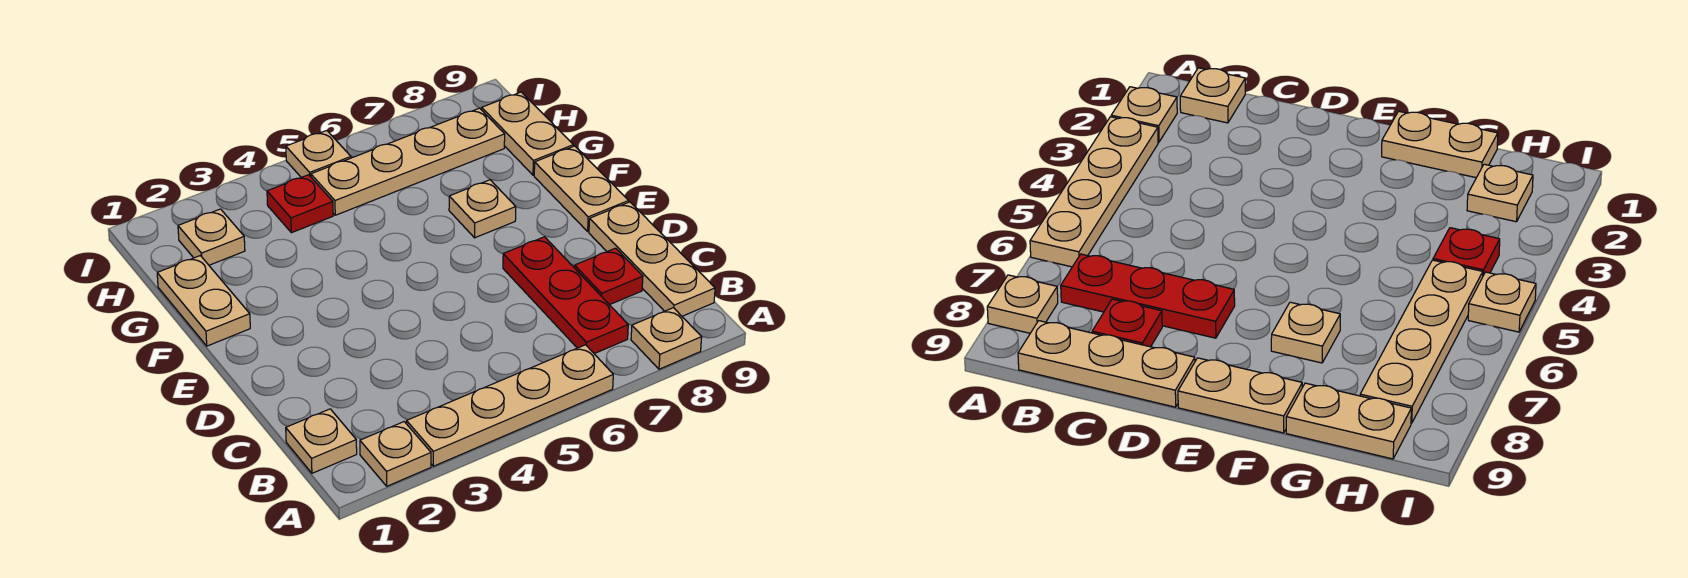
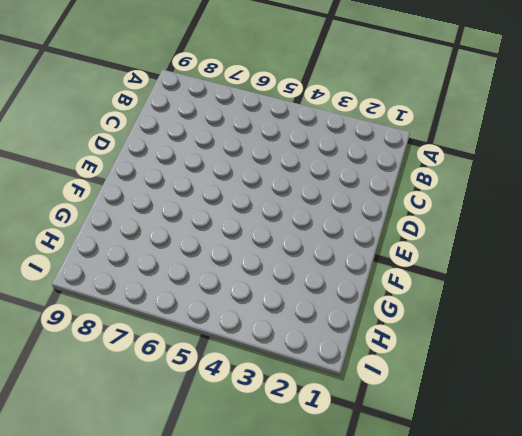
none -> tan plate A2 level 1
none -> tan plate A3:A6 level 1
none -> tan plate A8 level 1

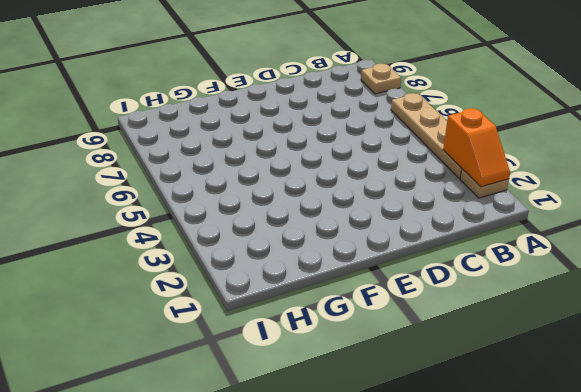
orange slope A2:A3 level 2 top 3 -> none
none -> tan plate B1 level 1
none -> red plate B7:D7 level 1
none -> tan plate B9:D9 level 1

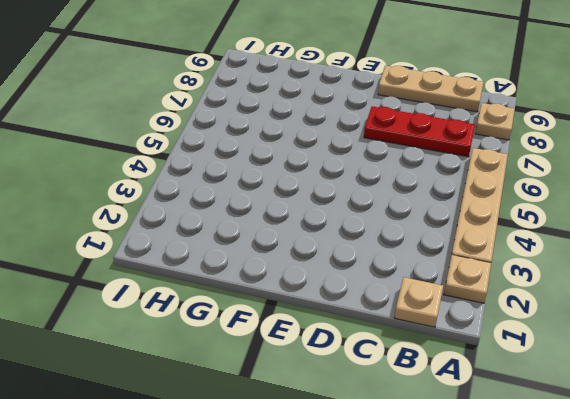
none -> red plate C8 level 1
none -> tan plate E9:F9 level 1
none -> tan plate F1:G1 level 1

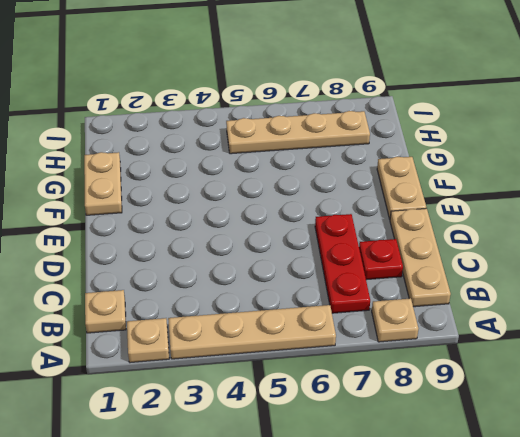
none -> tan plate F7 level 1
none -> tan plate G9:H9 level 1
none -> tan plate H2 level 1

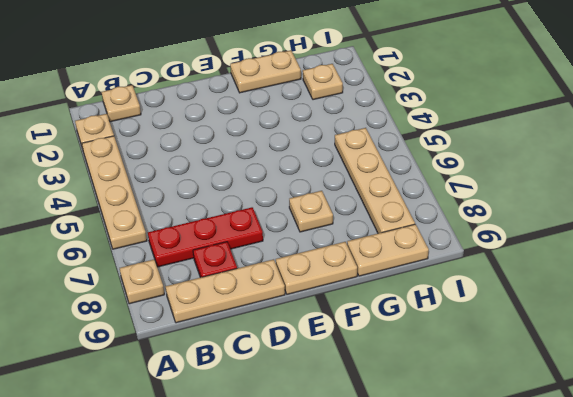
none -> red plate H4 level 1
none -> tan plate I5 level 1

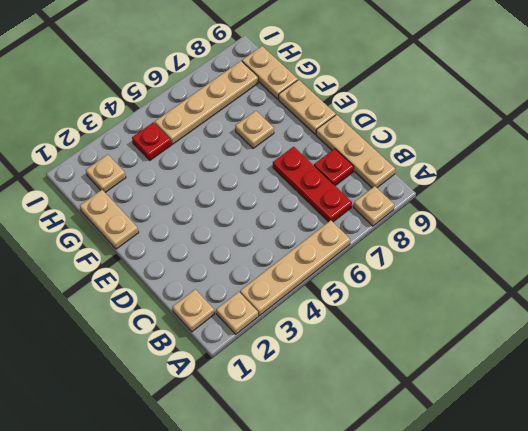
none -> tan plate I5 level 1

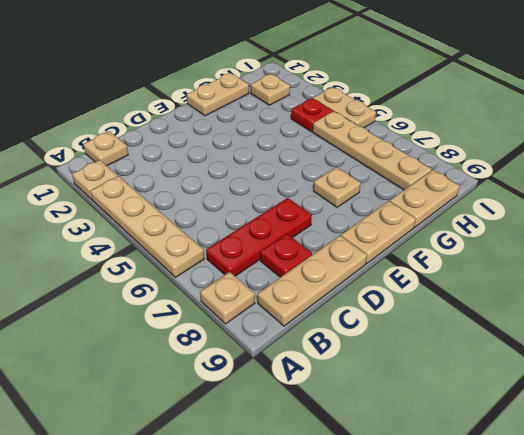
tan plate I4:I5 level 1 -> tan plate I5 level 1

